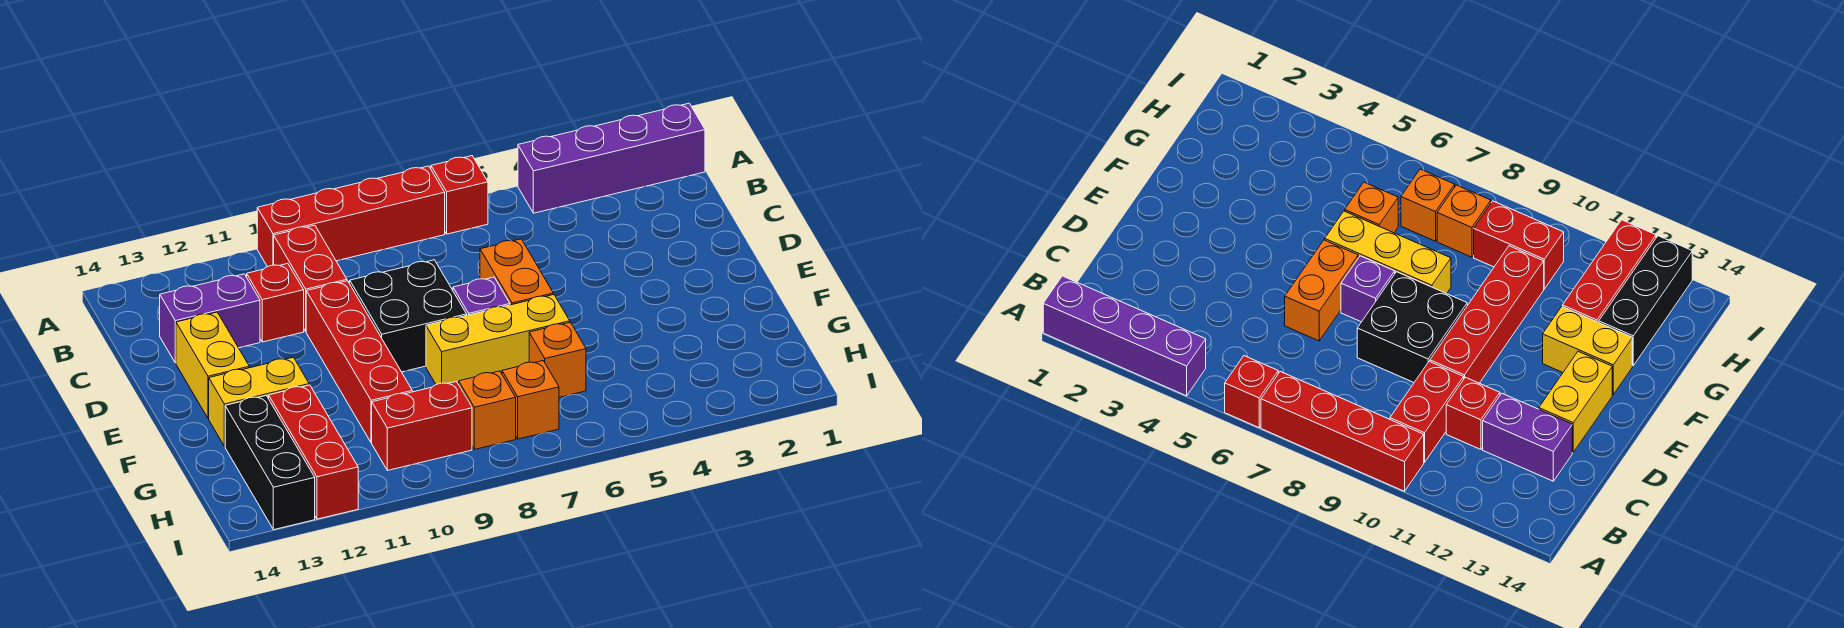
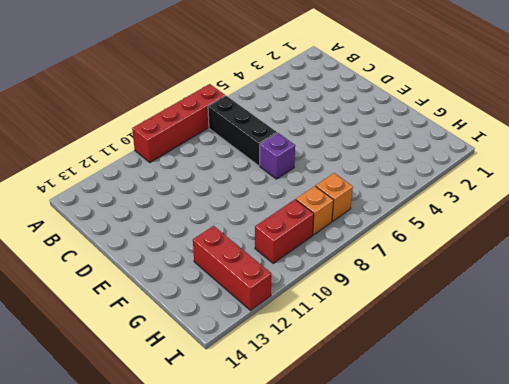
black brick B7:D7 level 1 -> black brick G13:I13 level 1
none -> purple brick A1:A4 level 1
none -> red brick A6 level 1
none -> red brick B10:C10 level 1

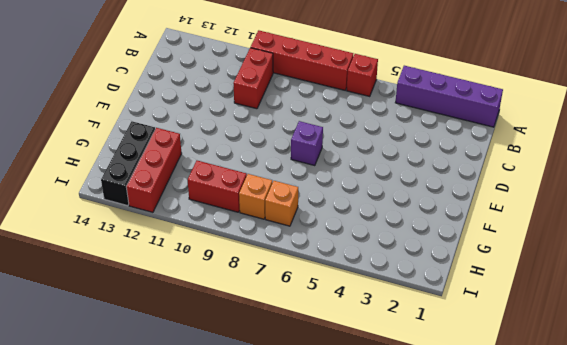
none -> red brick C11 level 1
none -> purple brick C12:C13 level 1
none -> orange brick D6:E6 level 1

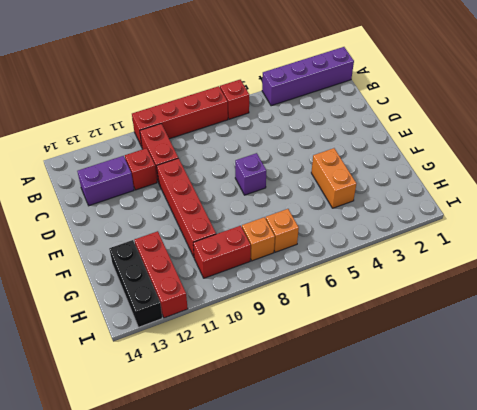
orange brick F4:G4 level 1 -> orange brick D6:E6 level 1
none -> black brick D8:E9 level 1
none -> yellow brick D13:E13 level 1
none -> yellow brick F6:F8 level 1

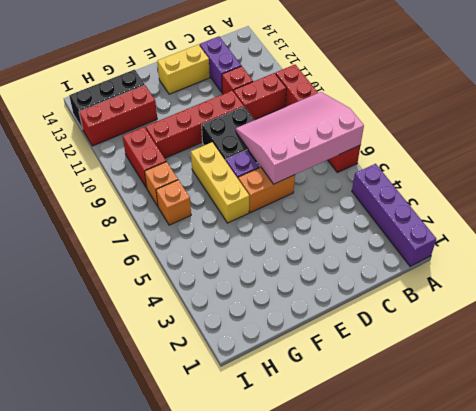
pink slope A6:D8 level 2 top 6 -> none
none -> yellow brick F12:F13 level 1
none -> orange brick G6 level 1

